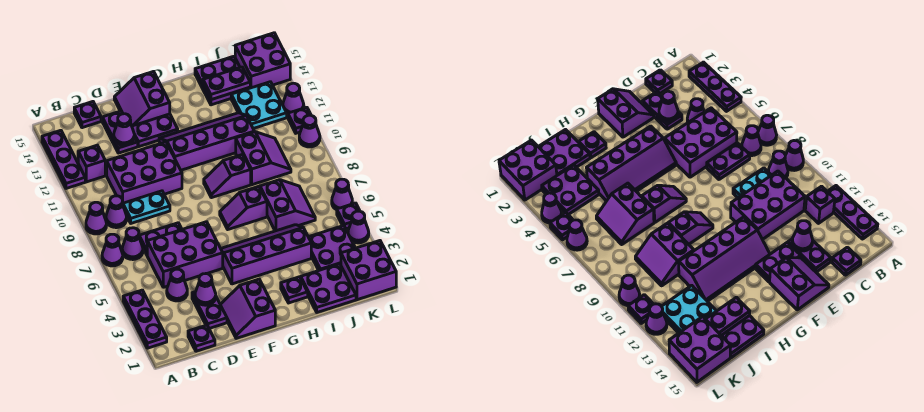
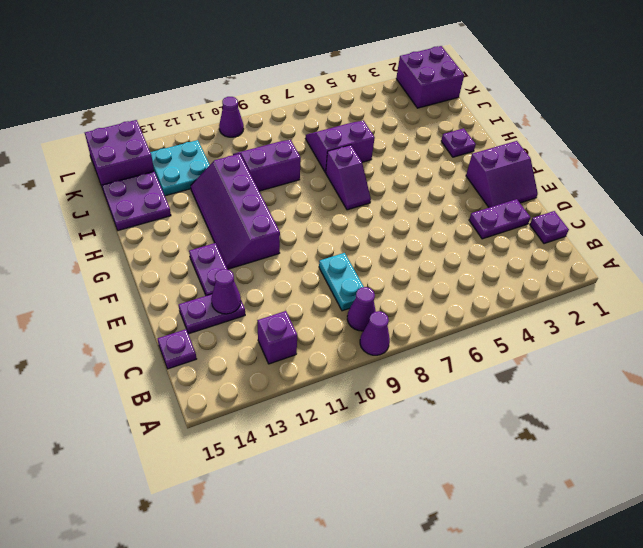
none -> purple plate A2:A4 level 1
none -> purple cone A7 level 1
none -> purple plate A12:A14 level 1
none -> purple cone B7 level 1

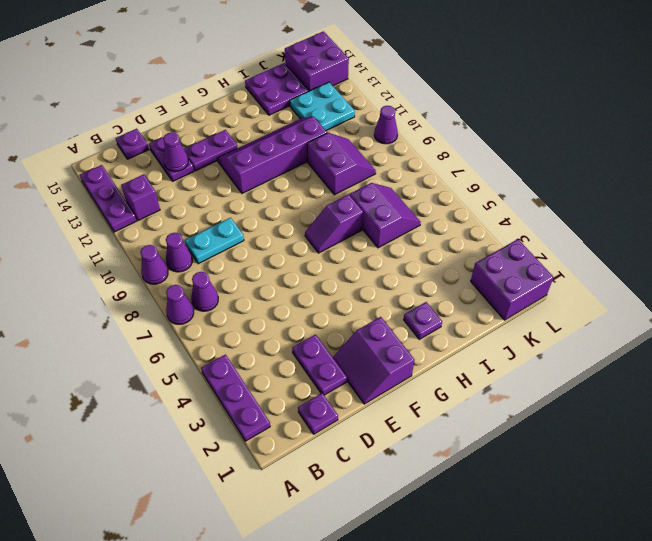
none -> purple cone C4 level 1
none -> purple brick C5:E6 level 1
none -> purple plate C7:D7 level 1
none -> purple brick C10:E11 level 1

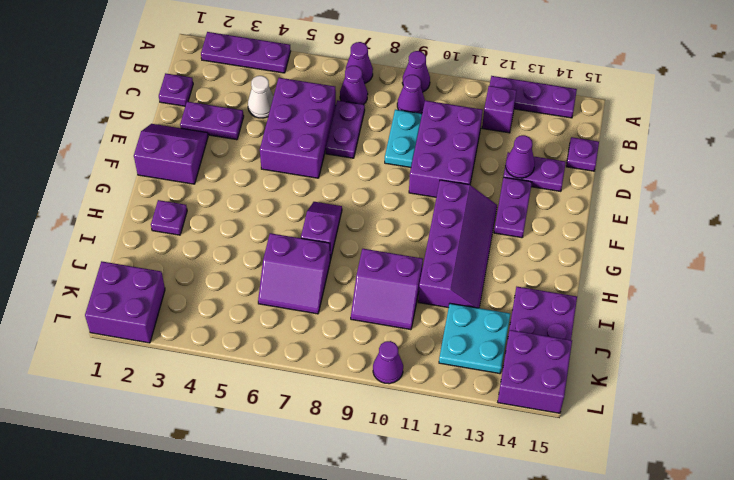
white cone C4 level 1 -> purple cone C4 level 1
none -> purple slope E14:F15 level 1 top F
none -> purple slope F4:I5 level 1 top 4
none -> purple slope G9:H9 level 1 top H
none -> purple plate I1:J2 level 1

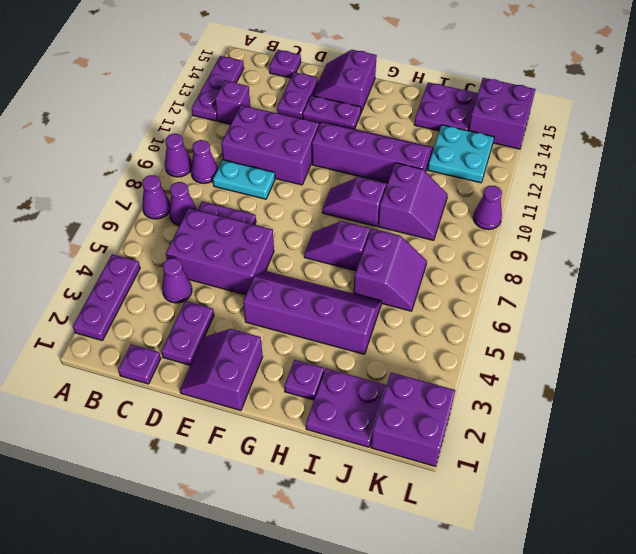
none -> purple plate J3:K4 level 1
none -> purple cone L4 level 1
none -> purple plate L5 level 1
none -> purple cone L6 level 1

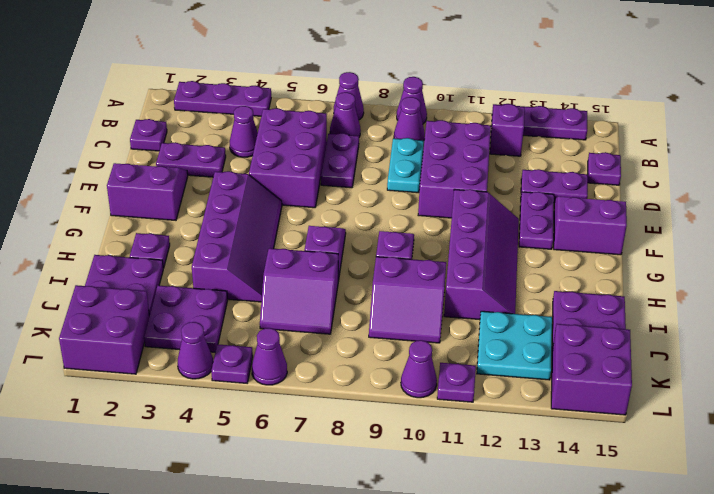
none -> purple cone L12 level 1
none -> purple cone D3 level 2
none -> purple cone D13 level 2
none -> purple plate I14:J14 level 2

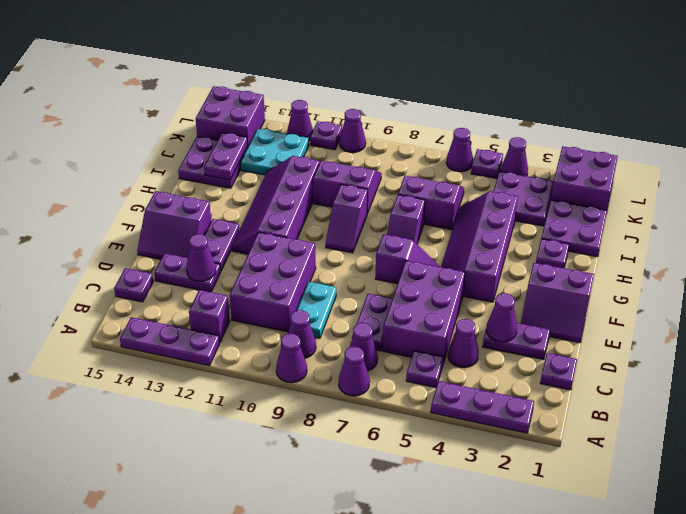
purple plate B5 level 1 -> none
purple slope F6:F7 level 1 top 7 -> none

